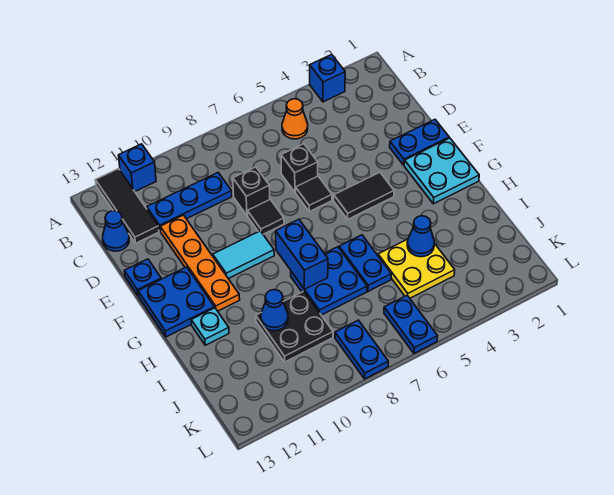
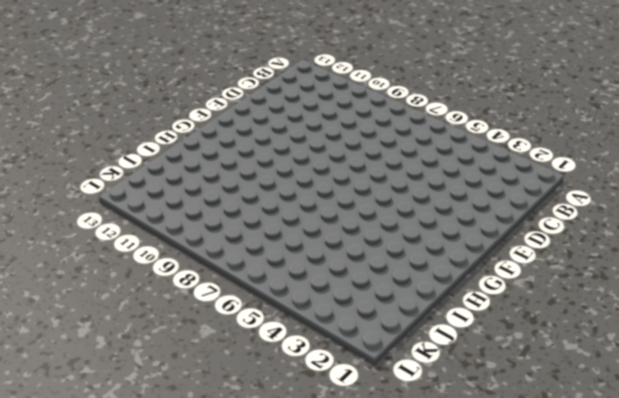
none -> blue brick A3 level 1
none -> blue brick A11 level 1
none -> black tile A12:C12 level 1

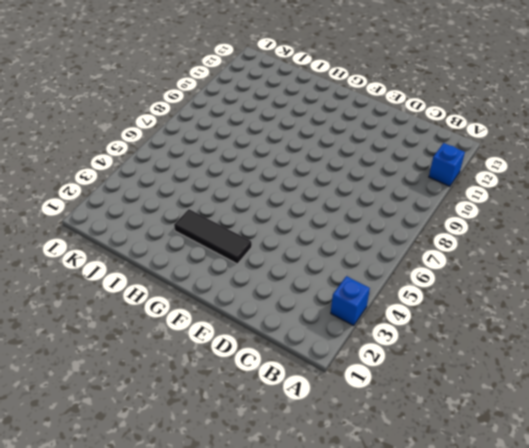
black tile F3:H3 level 1 -> black tile A12:C12 level 1
none -> orange cone B5 level 1
none -> blue plate C9:C11 level 1
none -> blue cone C13 level 1

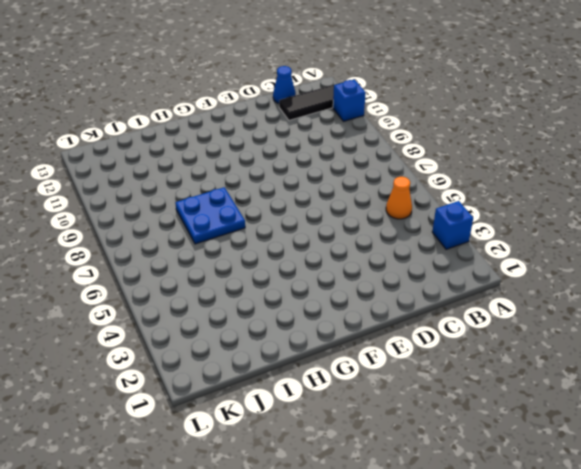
none -> blue plate C9:C11 level 1
none -> black brick D6 level 1
none -> black brick D8 level 1

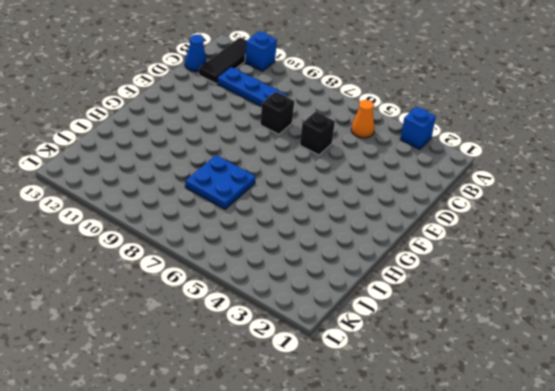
none -> orange plate D11:G11 level 1
none -> blue plate E1:E2 level 1
none -> black tile E6 level 1

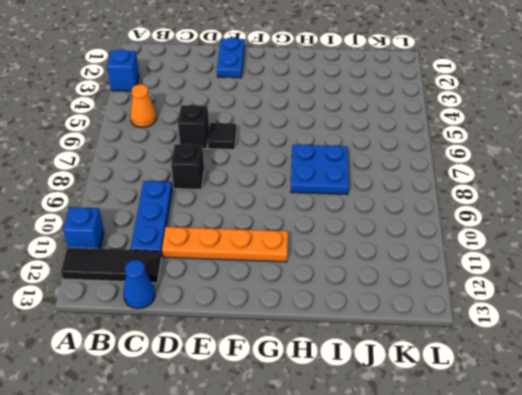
none -> black tile E8 level 1
none -> blue plate E13 level 1
none -> cyan plate F1:G2 level 1

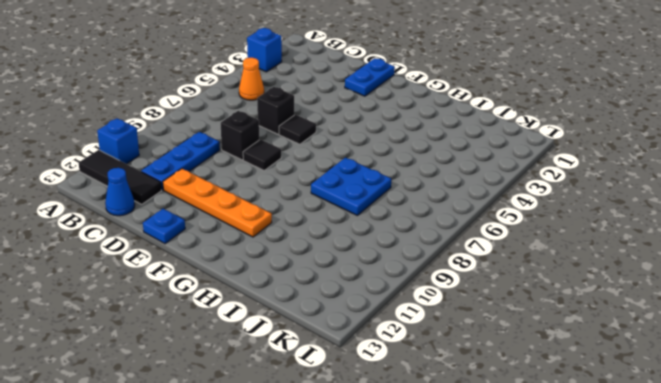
none -> cyan plate F1:G2 level 1
none -> black tile F4:F5 level 1
none -> cyan tile F9:F10 level 1

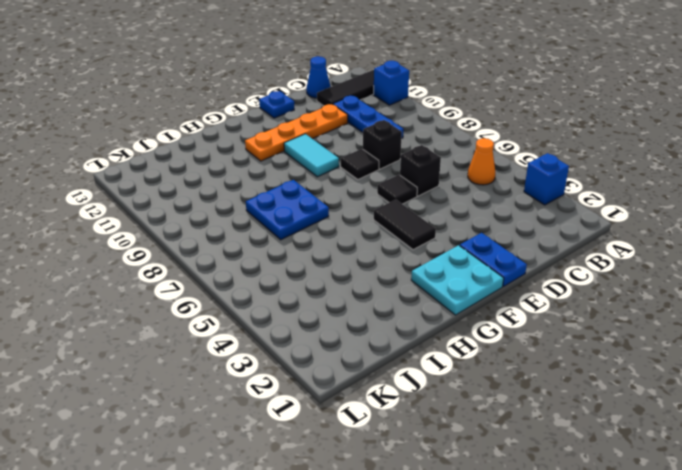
none -> blue plate F12:G13 level 1
none -> blue plate H6:I6 level 1
none -> cyan plate H12 level 1

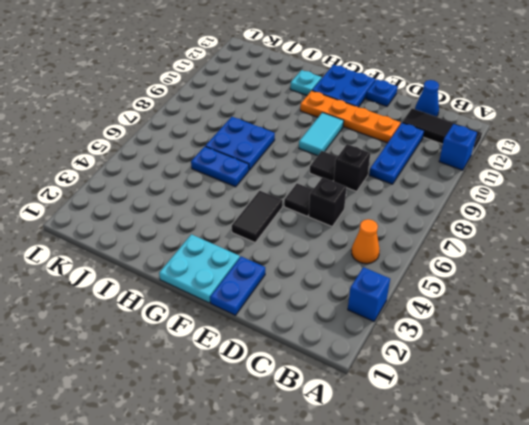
none -> yellow plate I4:J5 level 1
none -> black plate I9:J10 level 1
none -> blue plate K6:L6 level 1

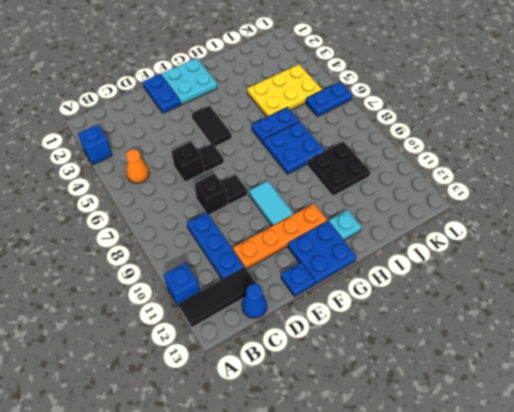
yellow plate I4:K5 level 1 -> yellow plate I4:J5 level 1
none -> blue plate K8:L8 level 1
none -> blue brick G8:H8 level 2
none -> blue cone I4 level 2

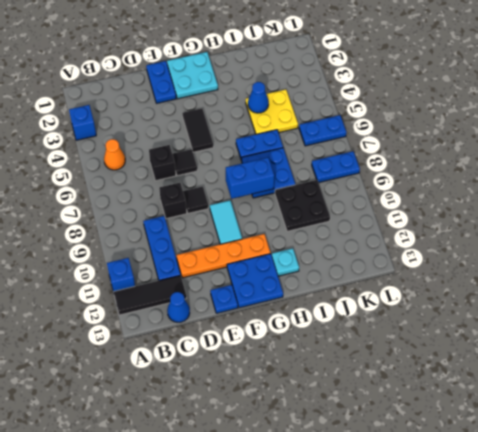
none -> blue cone I10 level 2

